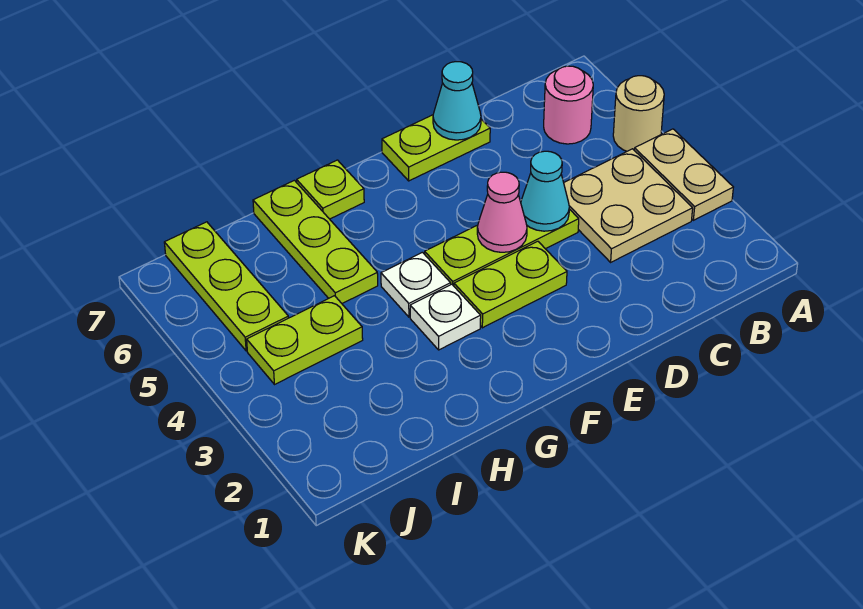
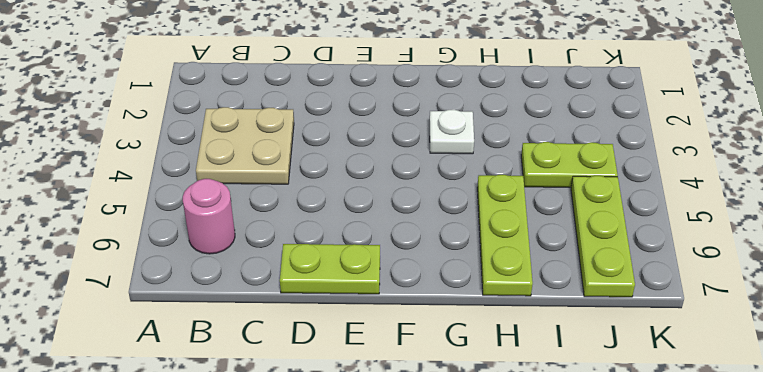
none -> tan plate A3:A4 level 1
none -> tan round brick A5 level 1
none -> lime plate D4:F4 level 1

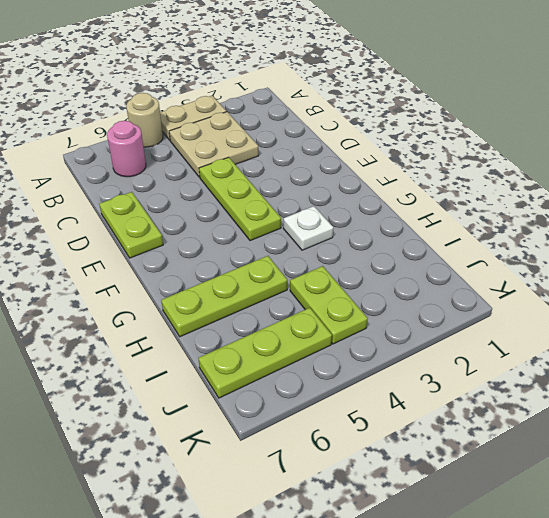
none -> lime plate E3:F3 level 1
none -> white plate G4 level 1
none -> lime plate G7 level 1

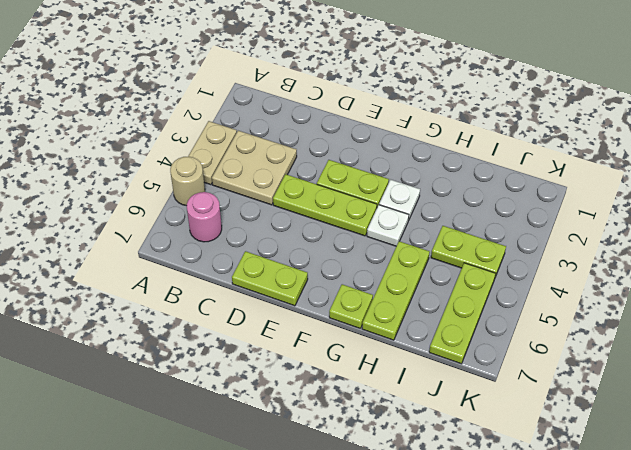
none -> cyan cone D4 level 2
none -> cyan cone D7 level 2
none -> pink cone E4 level 2

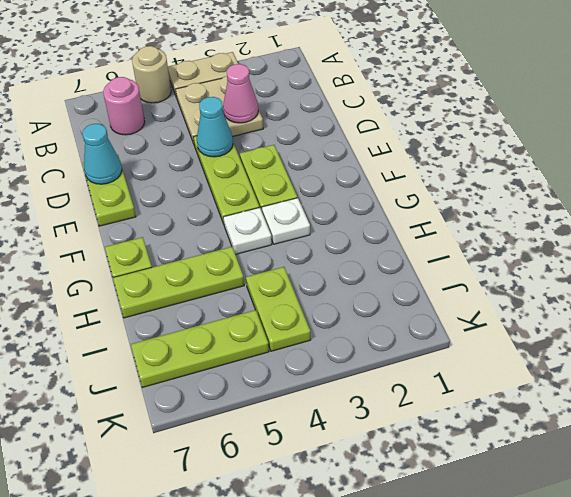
pink cone C3 level 2 -> pink cone E4 level 2

